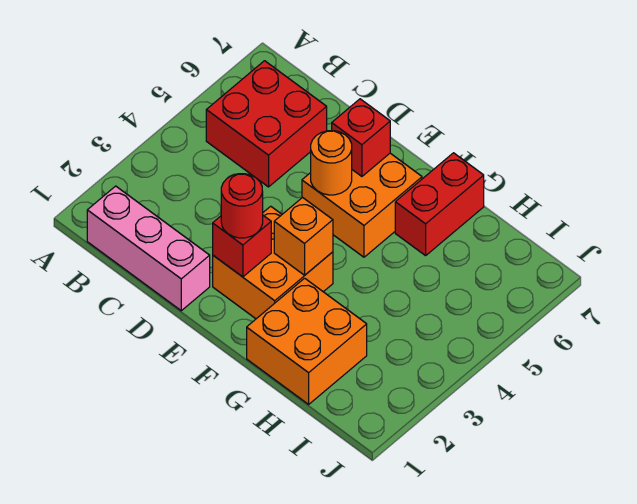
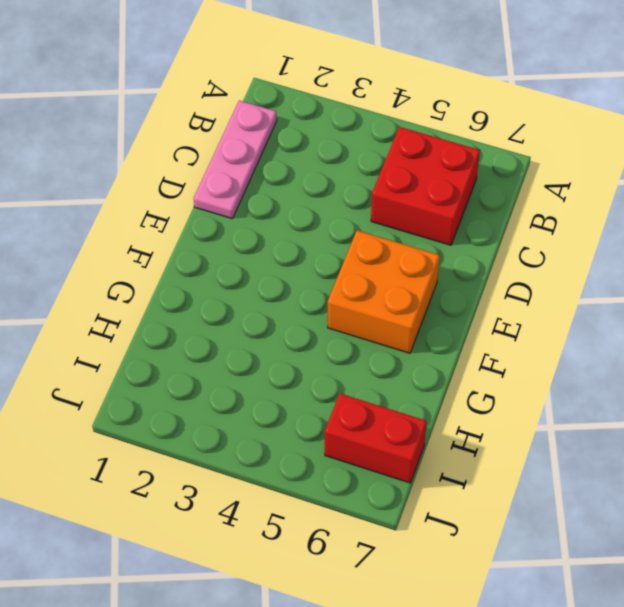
pink plate B1:D1 level 1 -> pink brick B1:D1 level 1
red brick I6:I7 level 1 -> red brick G6:G7 level 1
none -> orange brick E2:F3 level 1
none -> orange brick G1:H2 level 1

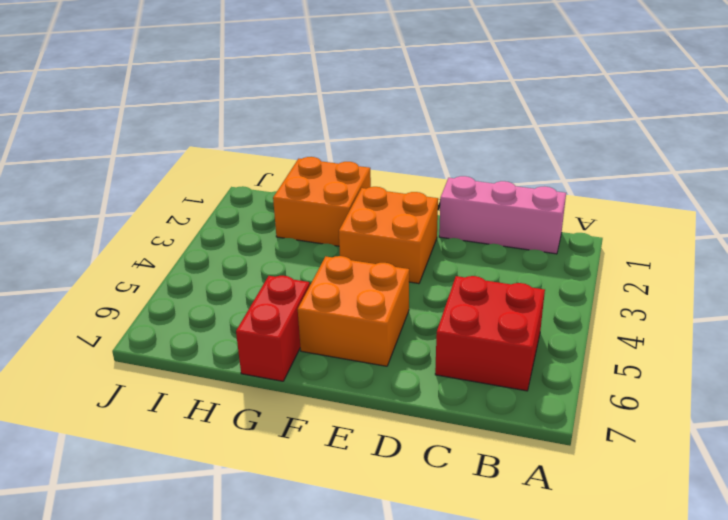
none -> red brick E2 level 2
none -> orange round brick E5 level 2

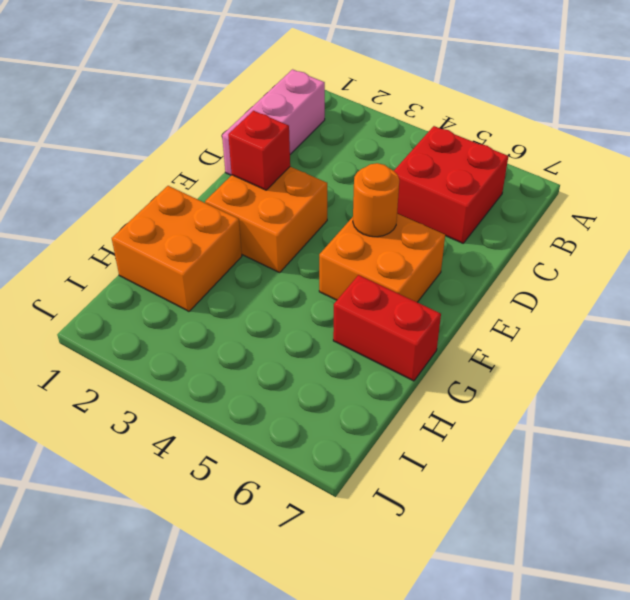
none -> red brick E6 level 2
none -> orange brick F3 level 2

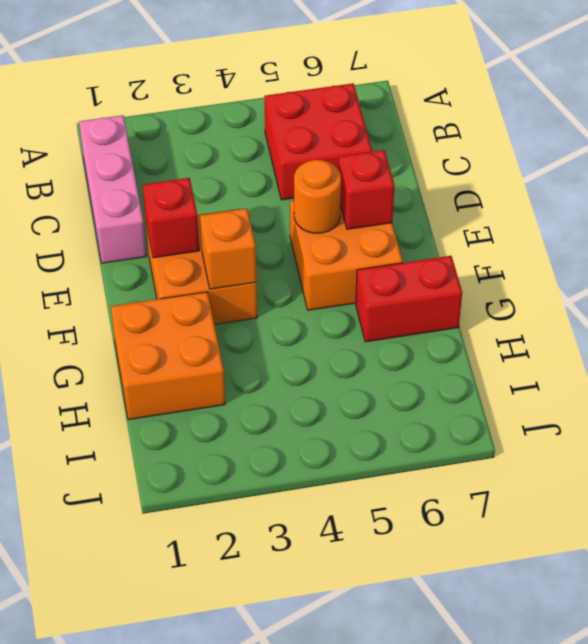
none -> red round brick E2 level 3

